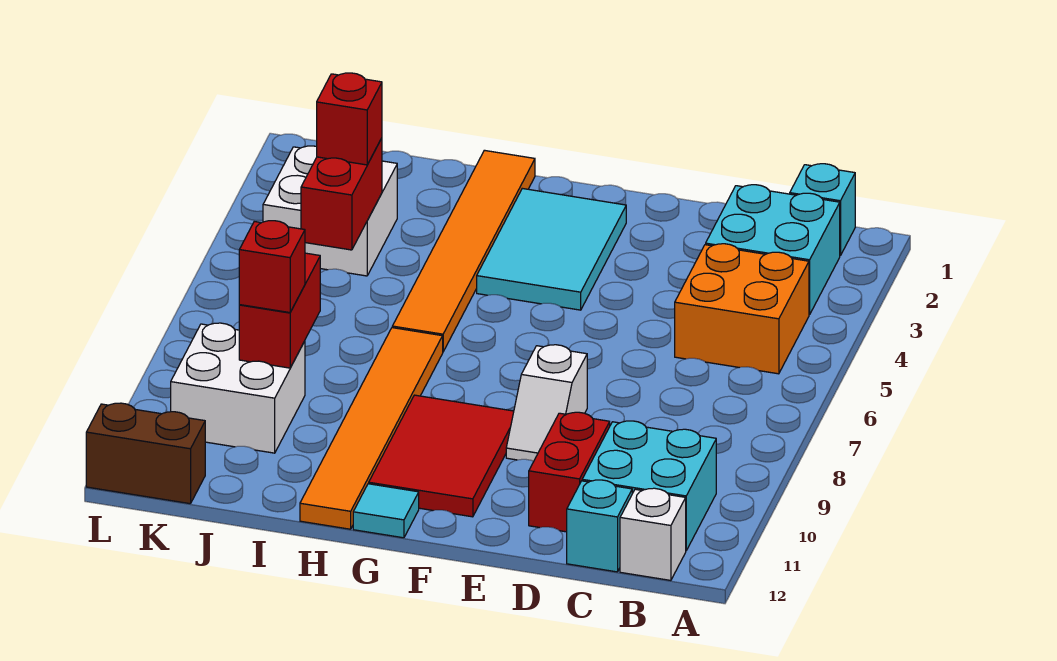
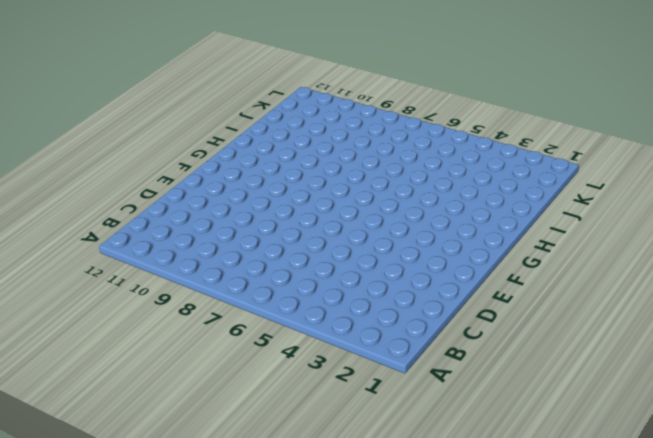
none -> cyan brick B1 level 1
none -> cyan brick B2:C3 level 1
none -> orange brick B4:C5 level 1

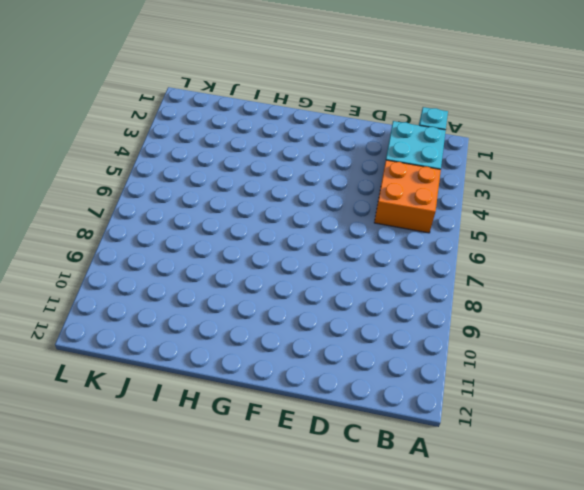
none -> cyan brick B10:C11 level 1
none -> white brick B12 level 1
none -> cyan brick C12 level 1

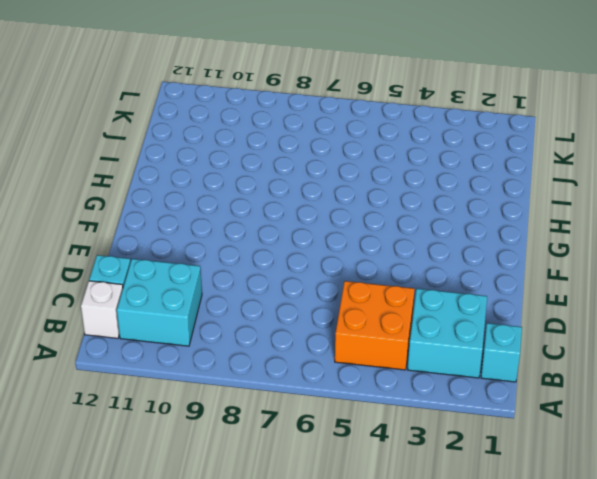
none -> red brick D10:D11 level 1
none -> white slope E8:E9 level 1 top 8
none -> cyan tile F2:G4 level 1

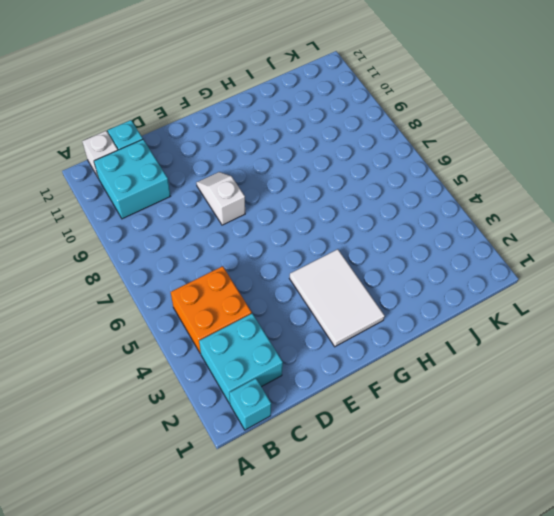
white tile F2:G4 level 1 -> cyan tile F2:G4 level 1
none -> red brick D10:D11 level 1
none -> red tile F9:G11 level 1
none -> cyan tile G12 level 1

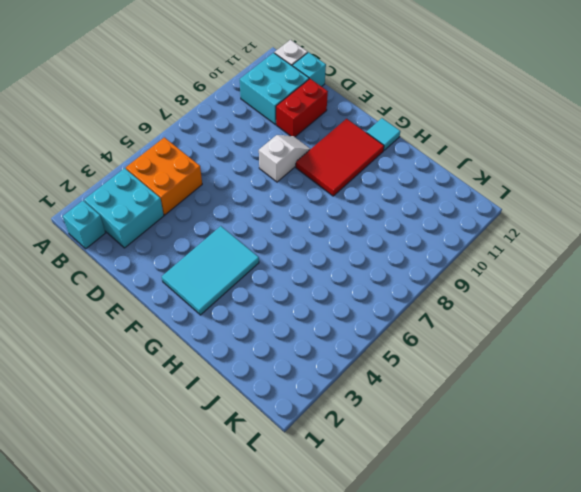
none -> orange tile H1:H6 level 1
none -> orange tile H7:H12 level 1
none -> white brick J3:K4 level 1

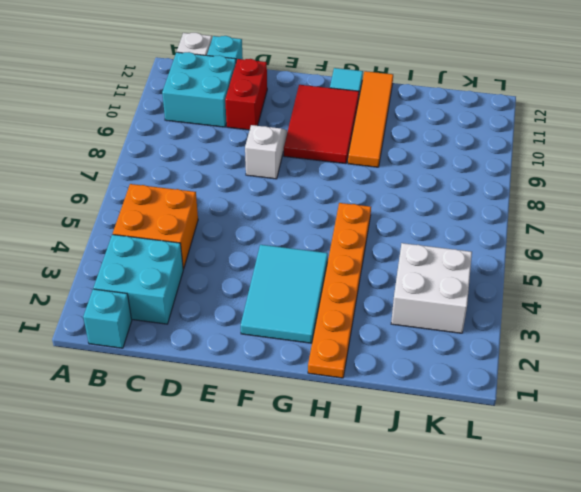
orange plate H1:H6 level 1 -> orange tile H1:H6 level 1
orange tile H9:H12 level 1 -> orange tile H7:H12 level 1
none -> white brick J9:K10 level 1
none -> brown brick K12:L12 level 1
none -> red brick J4:J5 level 2

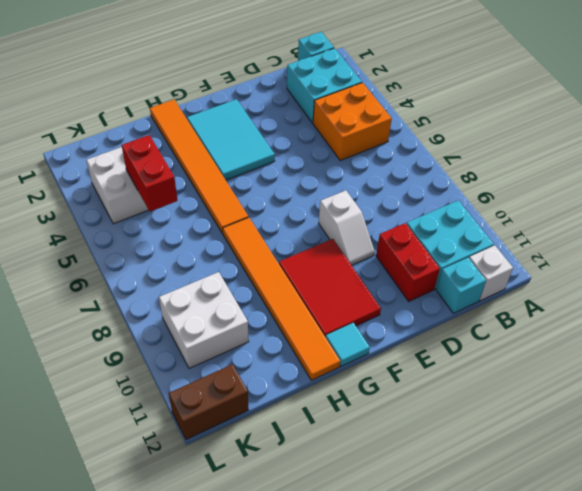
none -> red brick J8:J9 level 2
none -> red brick J4 level 3
none -> red brick J9 level 3

